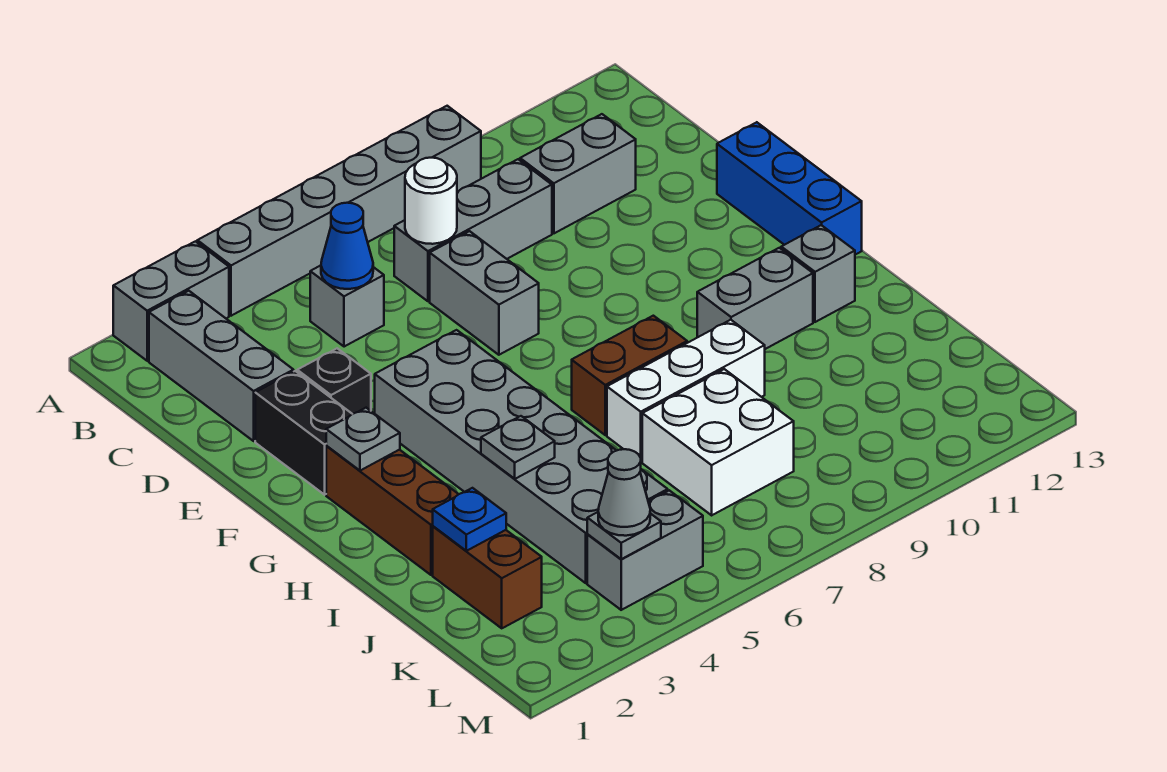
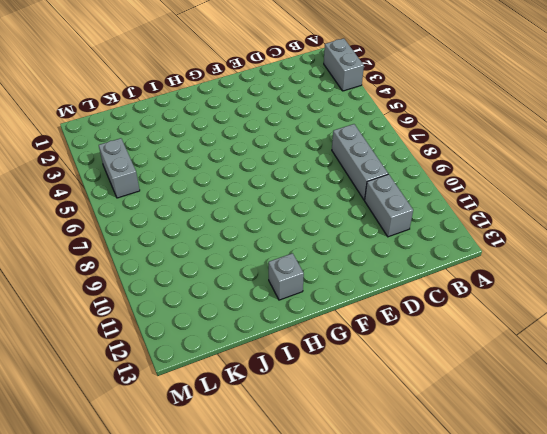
none -> grey brick A4:A9 level 1
none -> grey brick B2:D2 level 1
none -> grey brick C5 level 1

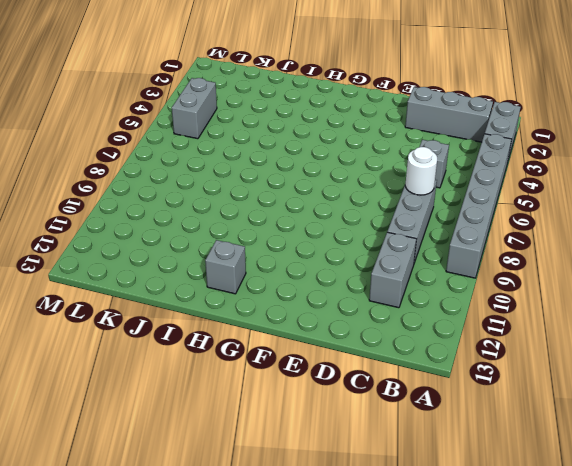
none -> grey brick D7:E7 level 1
none -> black brick E2:F2 level 1
none -> black brick E3 level 1

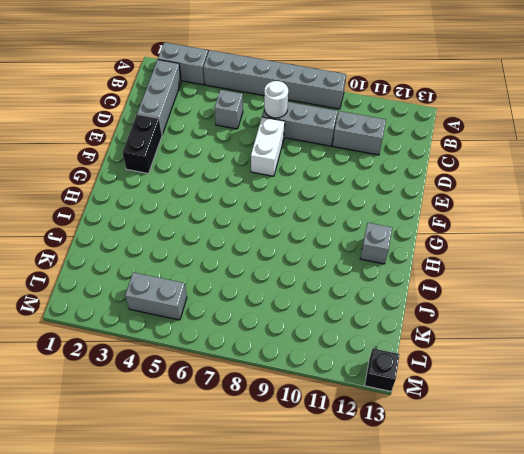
white brick D7:E7 level 1 -> grey brick D7:E7 level 1
black brick M13 level 1 -> black brick E3 level 1
none -> blue brick E13:G13 level 1
none -> grey brick F4:K5 level 1
none -> brown brick G2:I2 level 1

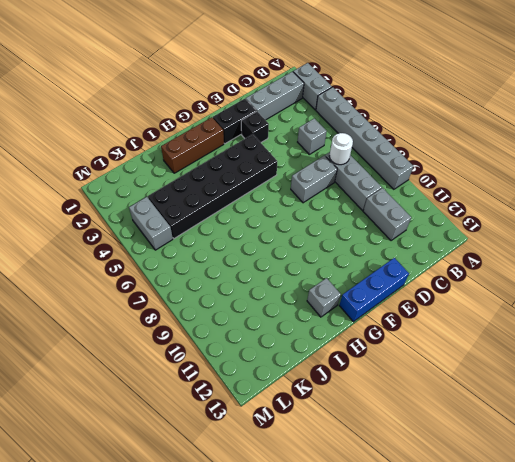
black brick F4:K5 level 1 -> grey brick F4:K5 level 1
none -> brown brick H7:H8 level 1
none -> grey brick H10:H11 level 1
none -> white brick I7:I9 level 1

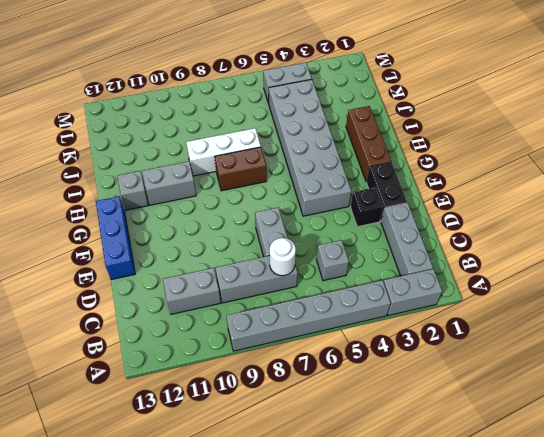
none -> brown brick J2:K2 level 1
none -> white brick J7:K8 level 1
none -> blue cone C5 level 2

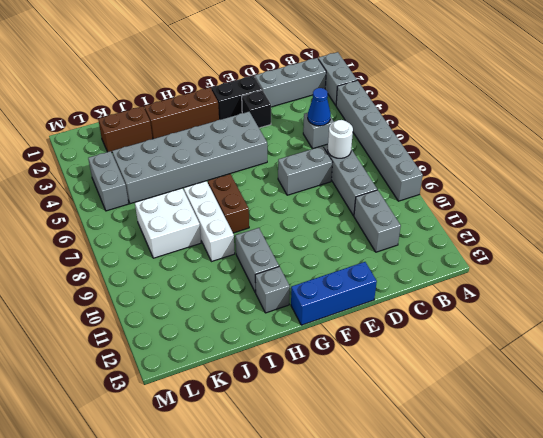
none -> grey plate G2 level 2
none -> grey plate I4 level 2
none -> blue plate J2 level 2

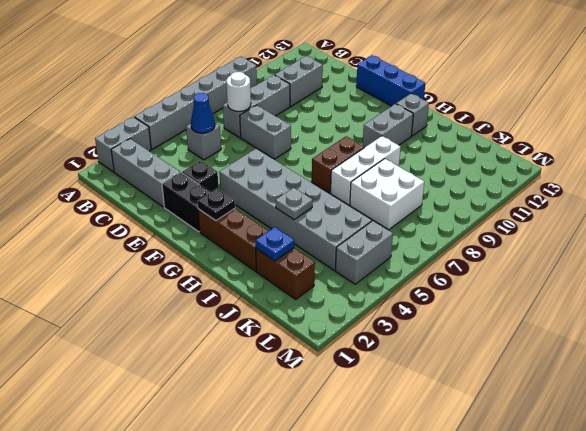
black plate G2 level 2 -> grey plate G2 level 2
none -> grey plate L4 level 2
none -> grey cone L4 level 3

